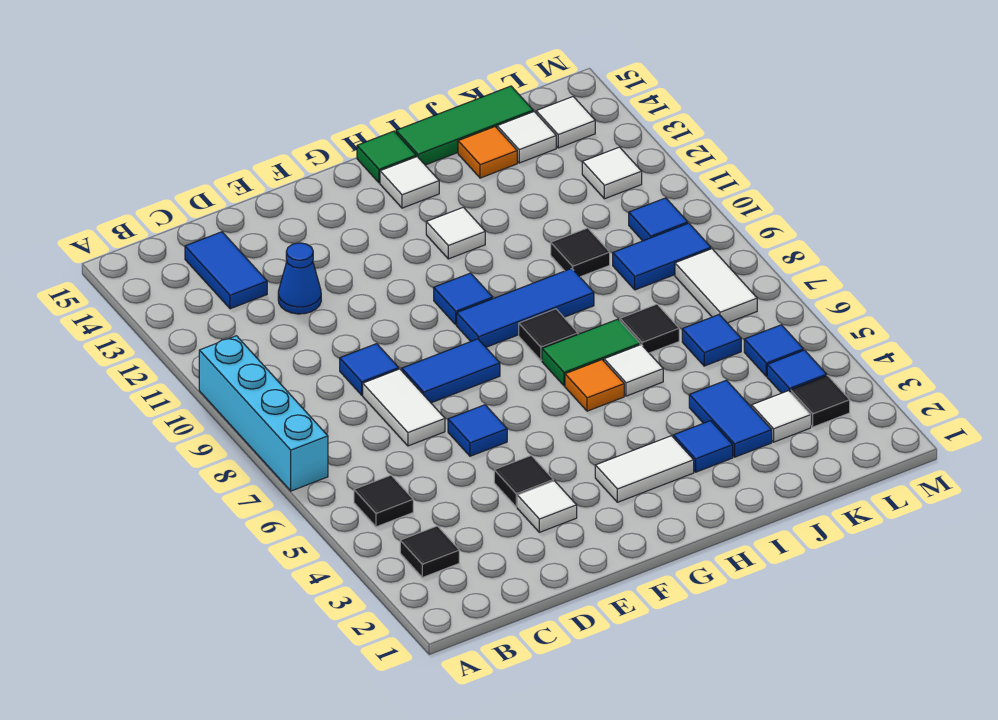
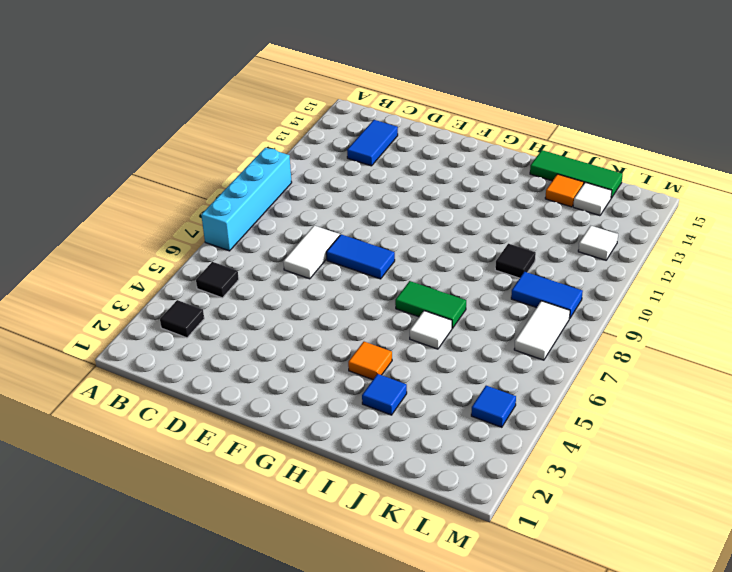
orange tile H4 level 1 -> orange tile H6 level 1
none -> blue tile D9 level 1
none -> blue cone D12 level 1
none -> white tile E3 level 1
none -> black tile E4 level 1

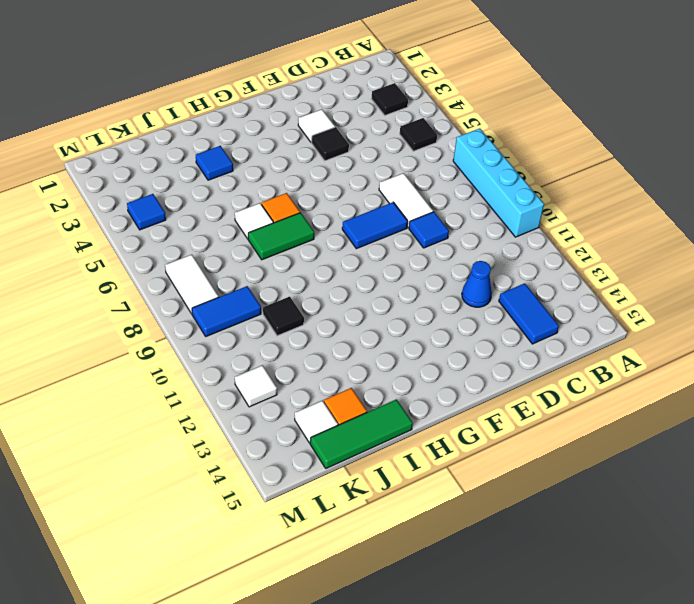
none -> blue tile E6 level 1
none -> white tile G3:H3 level 1
none -> blue tile G9:I9 level 1
none -> blue tile G10 level 1

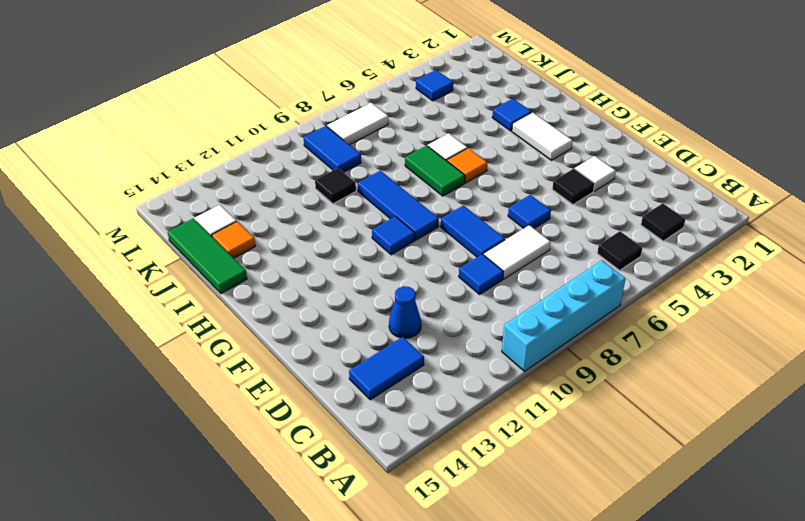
none -> black tile H8 level 1
none -> white tile H12 level 1
none -> white tile H14 level 1
none -> green tile H15 level 1

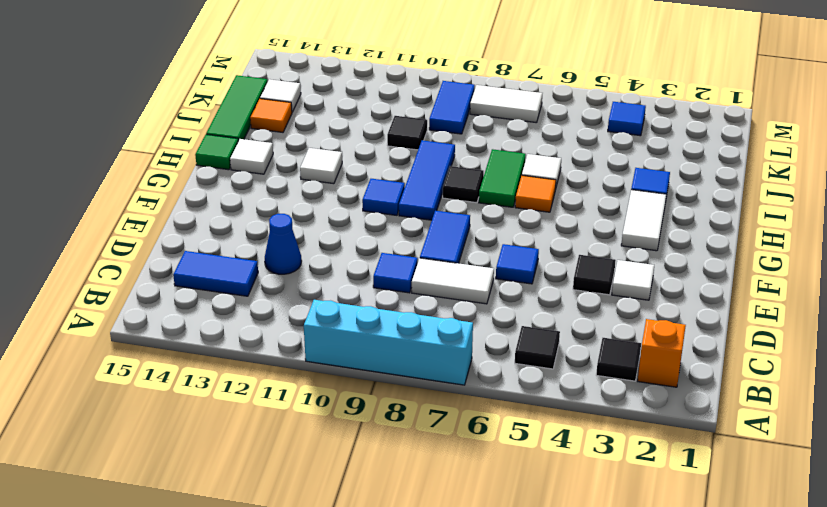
orange brick B2 level 1 -> none
none -> blue tile J3:J4 level 1
none -> black tile J7 level 1
none -> white tile K3 level 1
none -> blue tile K6 level 1

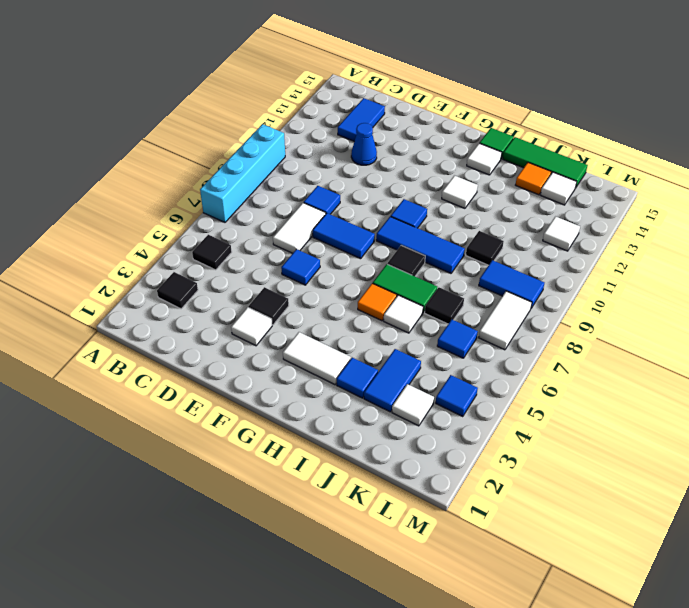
none -> black tile L3 level 1
none -> blue tile L5 level 1
none -> blue tile L10 level 1
none -> white tile L14 level 1

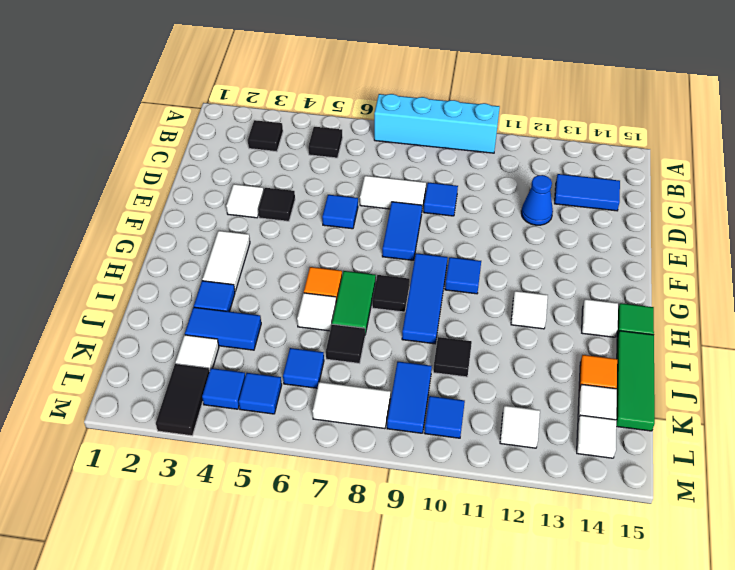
black tile L3:M3 level 1 -> black tile L3 level 1

